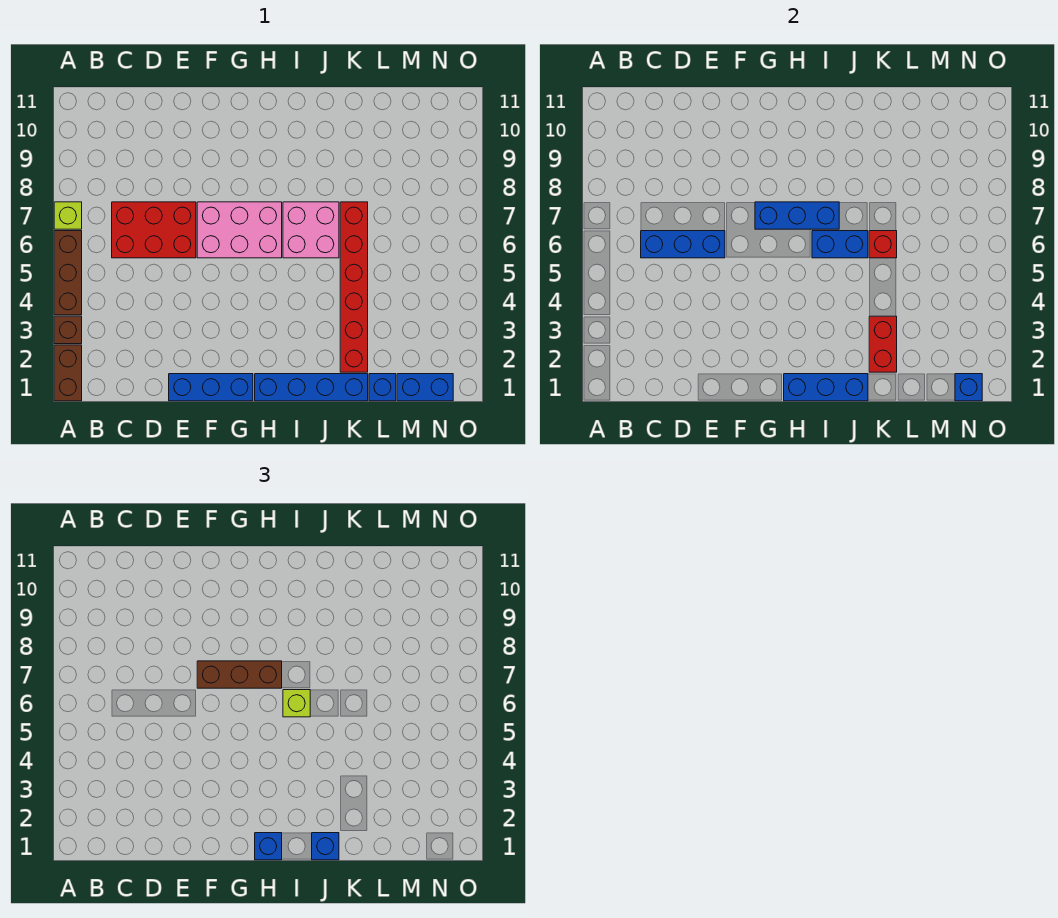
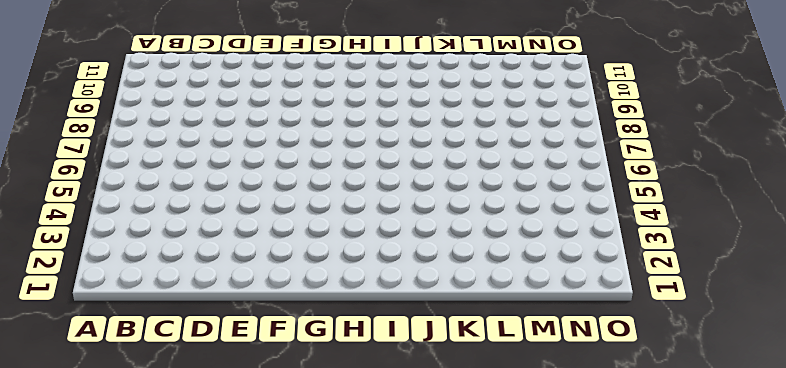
none -> brown brick A1:A2 level 1
none -> brown brick A3 level 1
none -> brown brick A4:A6 level 1

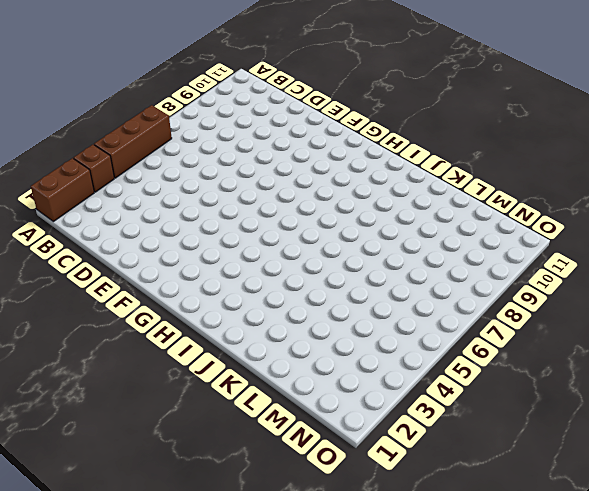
none -> lime brick A7 level 1
none -> red brick C6:E7 level 1
none -> blue brick E1:G1 level 1

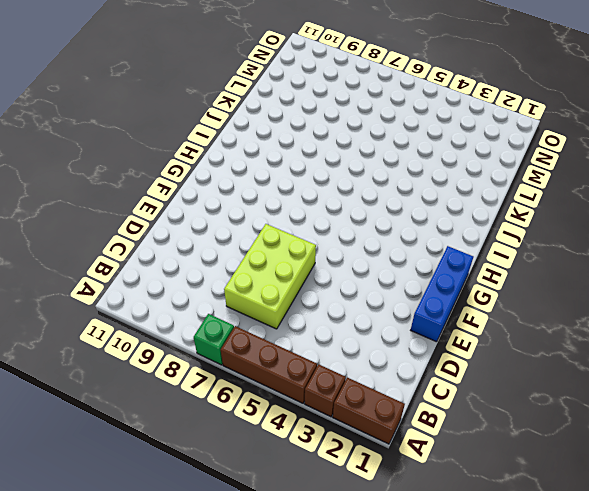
green brick A7 level 1 -> lime brick A7 level 1
lime brick C6:E7 level 1 -> red brick C6:E7 level 1
none -> pink brick F6:H7 level 1
none -> blue brick H1:K1 level 1
none -> pink brick I6:J7 level 1

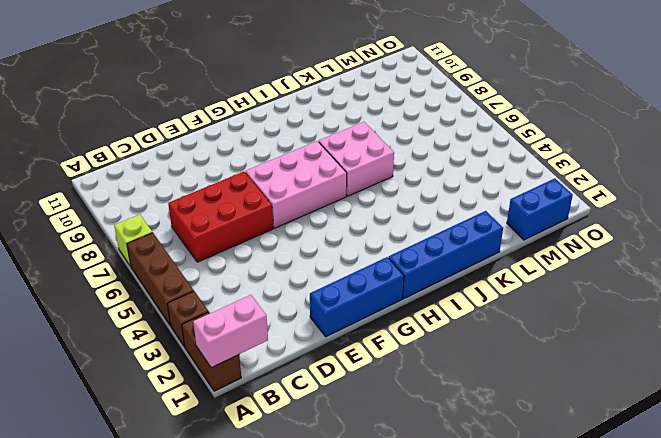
pink brick A1:B1 level 2 -> none
none -> red brick K2:K7 level 1
none -> blue brick L1 level 1
none -> blue brick C6:E6 level 2

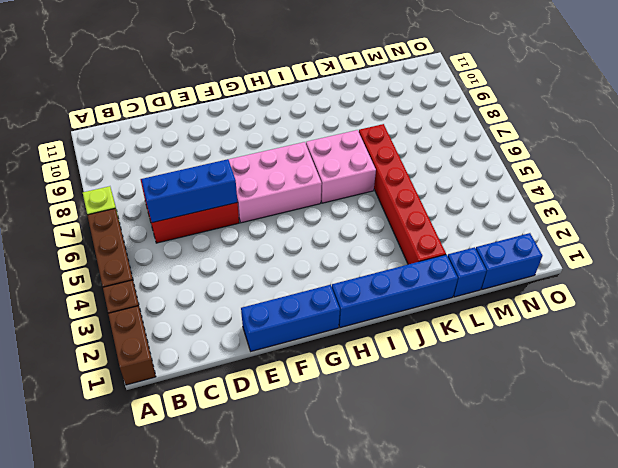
none -> blue brick G7:I7 level 2
none -> blue brick H1:J1 level 2
none -> blue brick I6:J6 level 2

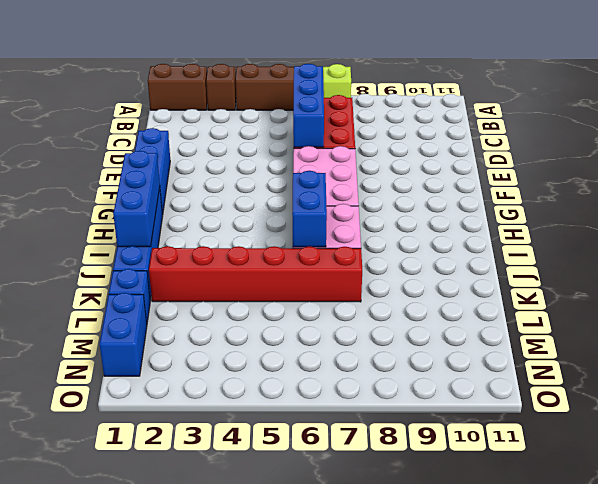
none -> blue brick G7:I7 level 2
none -> red brick K2:K3 level 2
none -> red brick K6 level 2

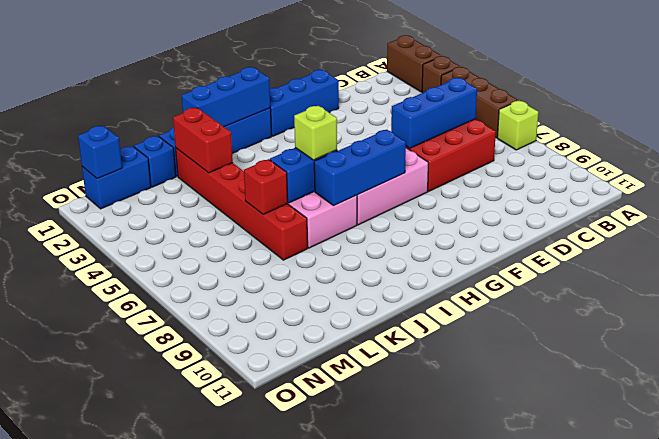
none -> brown brick F7:H7 level 3
none -> blue brick H1 level 3
none -> blue brick J1 level 3

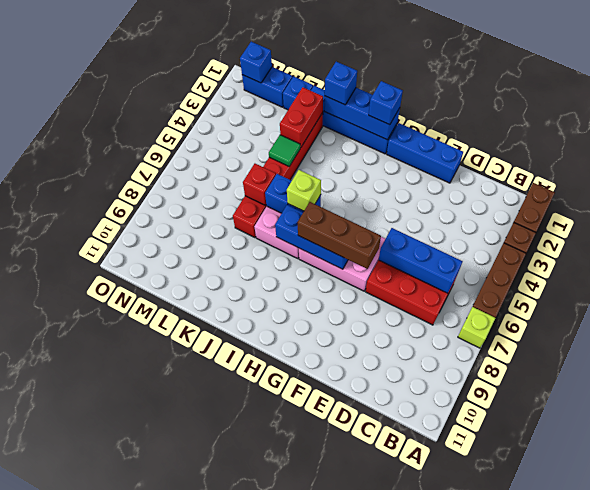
green tile K4 level 2 -> none

